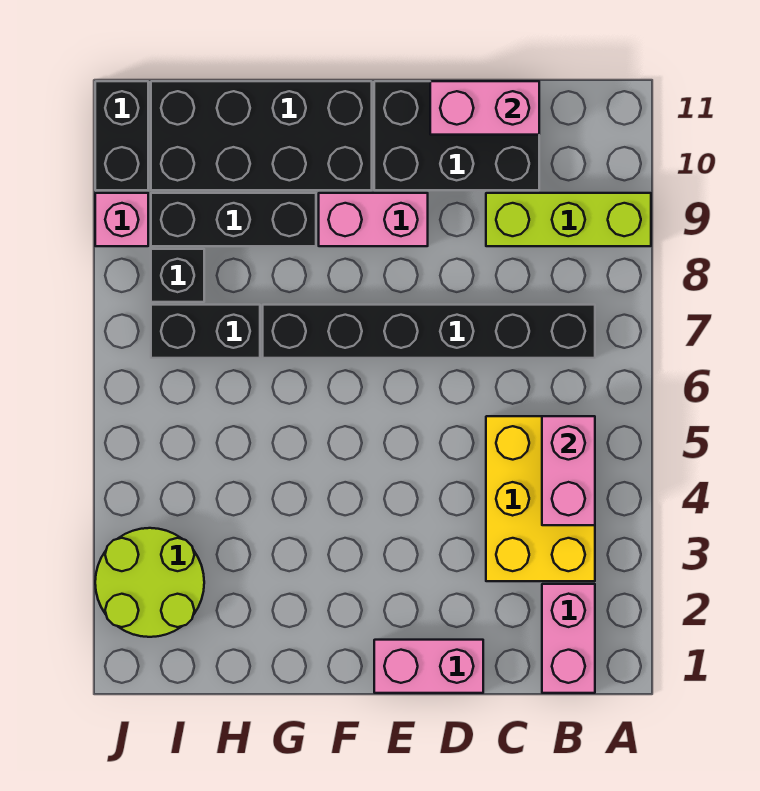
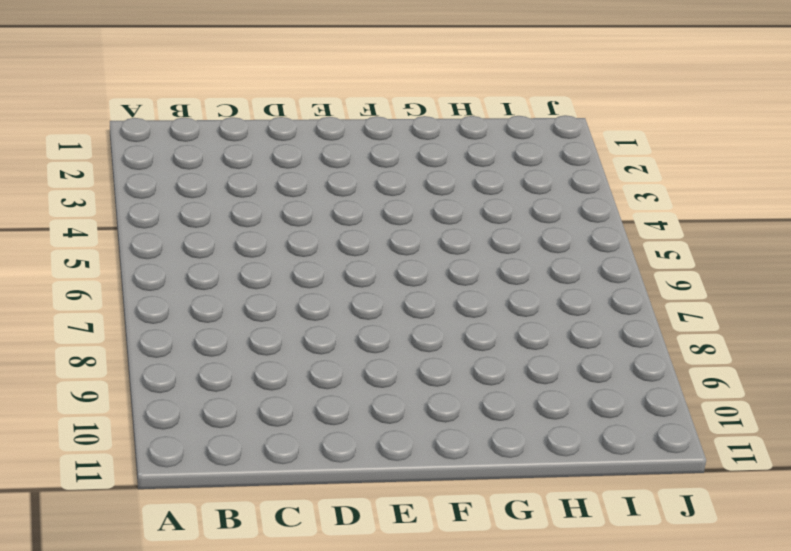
none -> lime brick A9:C9 level 1
none -> pink brick B1:B2 level 1
none -> yellow brick B3:C5 level 1

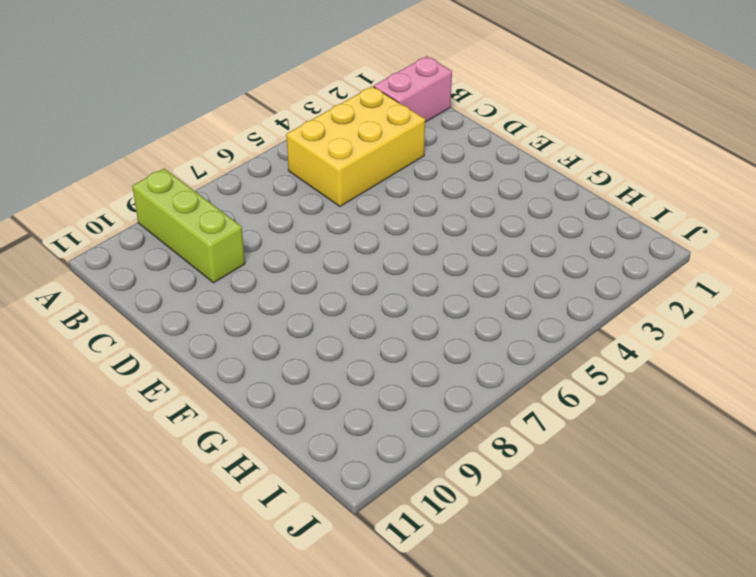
none -> black brick B7:G7 level 1
none -> black brick C10:E11 level 1
none -> pink brick D1:E1 level 1

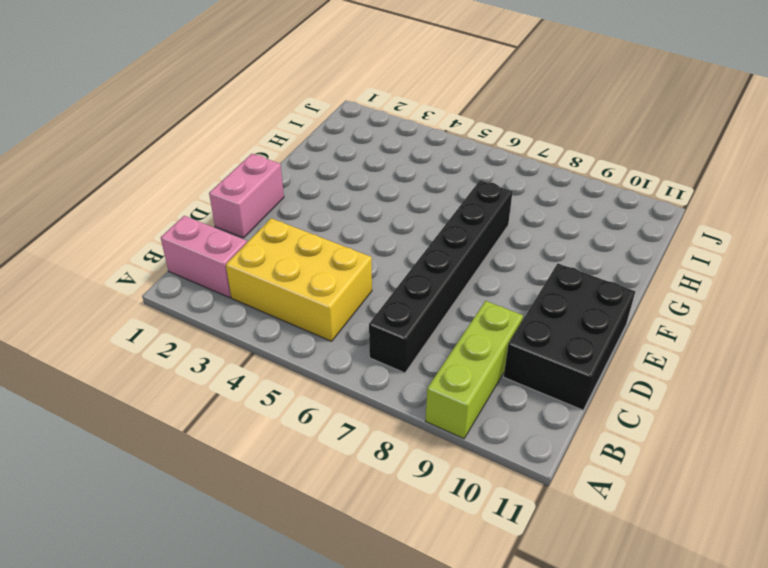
none -> pink brick E9:F9 level 1
none -> black brick F10:I11 level 1
none -> black brick G9:I9 level 1

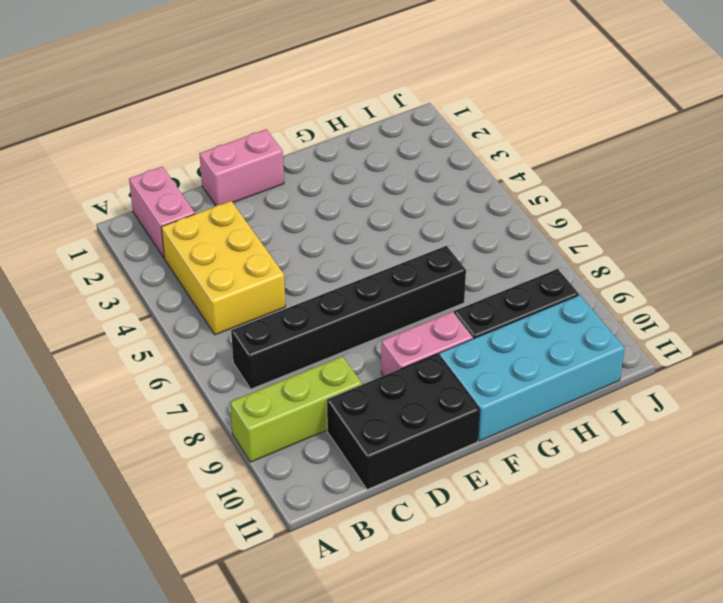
cyan brick F10:I11 level 1 -> black brick F10:I11 level 1
none -> black brick H7:I7 level 1
none -> lime round brick I2:J3 level 1
none -> black brick I8 level 1

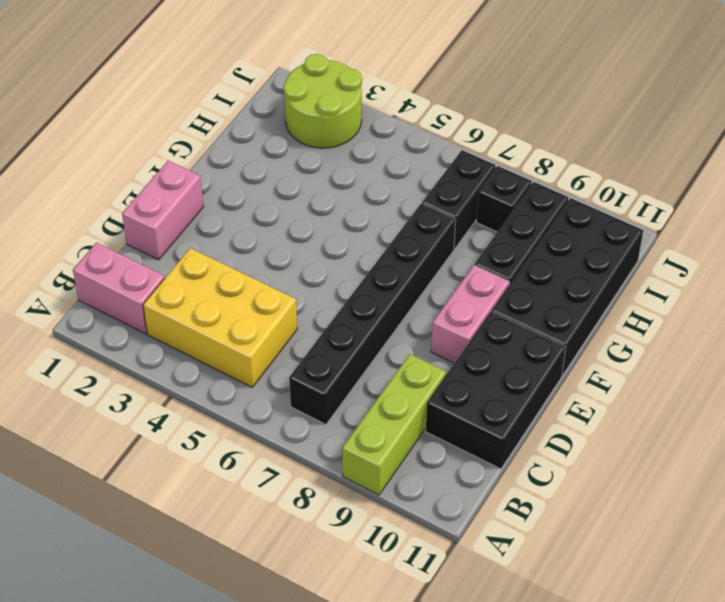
none -> pink brick J9 level 1
none -> black brick J10:J11 level 1
none -> pink brick B4:B5 level 2

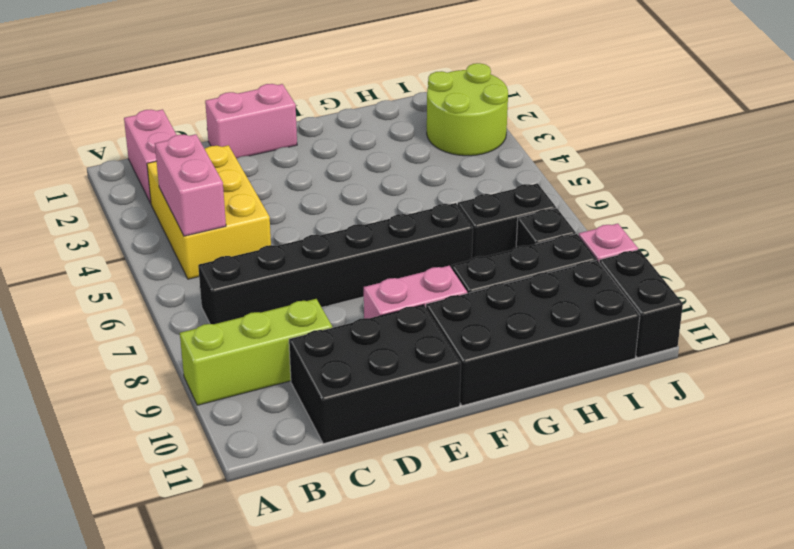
none -> pink brick C11:D11 level 2

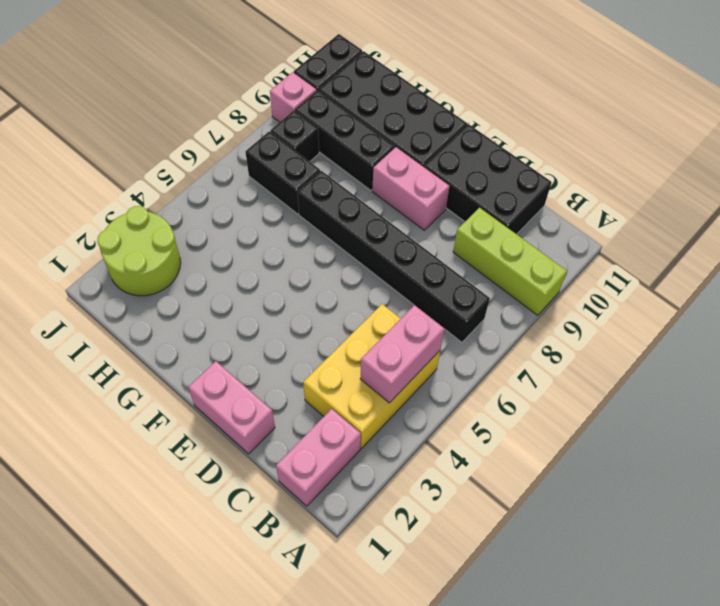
none -> pink brick C11:D11 level 2

